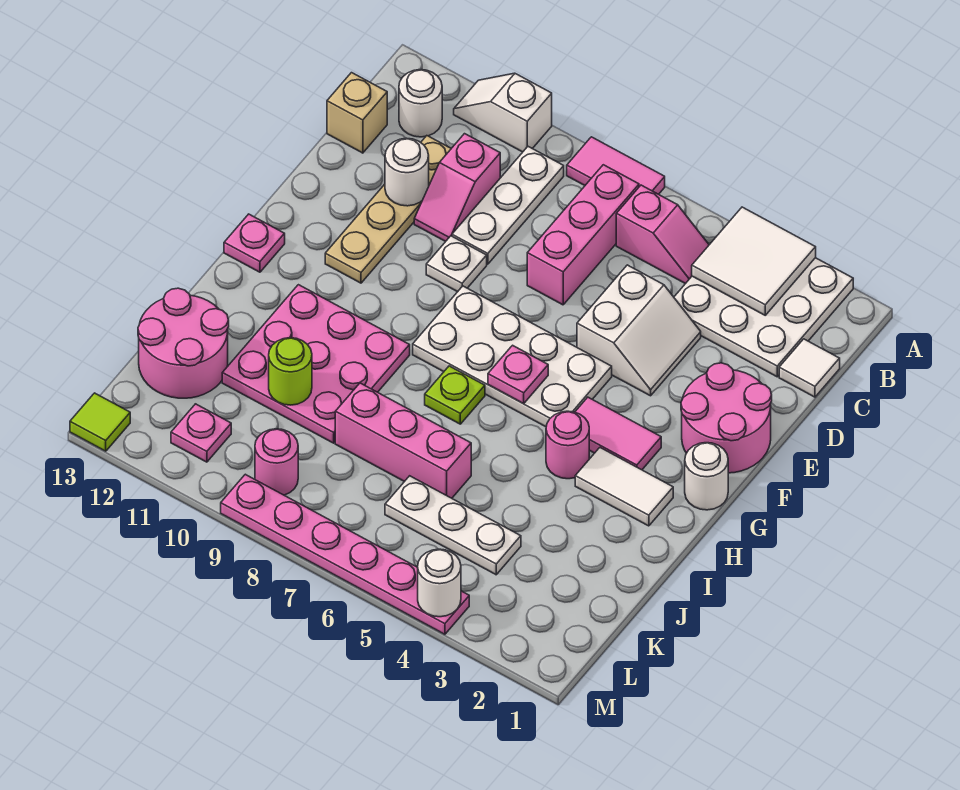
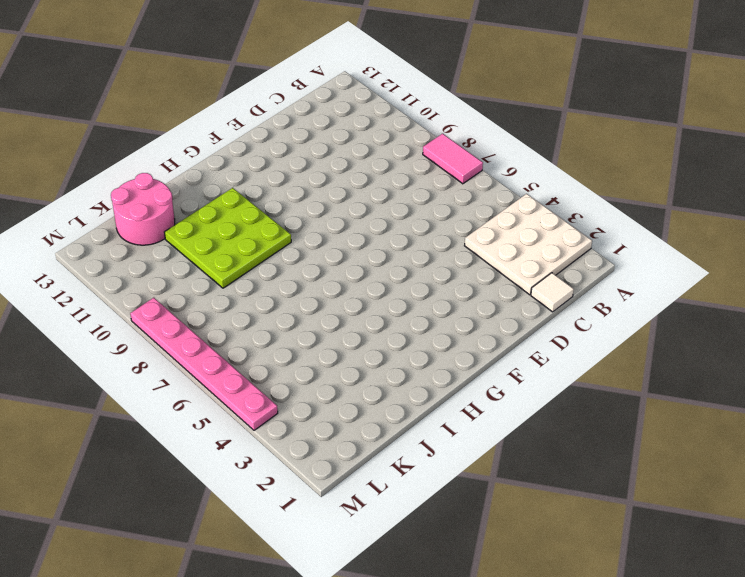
lime plate H9:J11 level 1 -> pink plate H9:J11 level 1
none -> white slope A10:A11 level 1 top 10
none -> pink slope B5:B6 level 1 top 6
none -> pink brick B7:D7 level 1
none -> white plate B9:D9 level 1

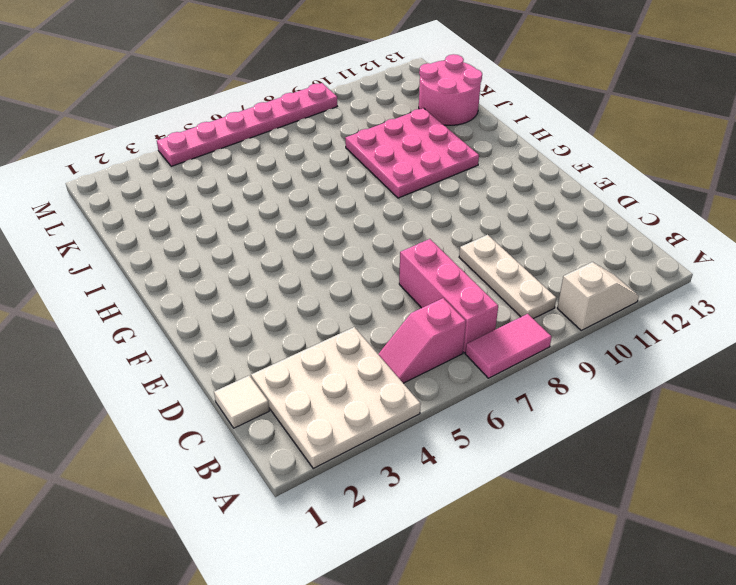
none -> white round brick B12 level 1
none -> pink slope C10:D10 level 1 top C
none -> tan plate C11:F11 level 1
none -> tan brick C13 level 1

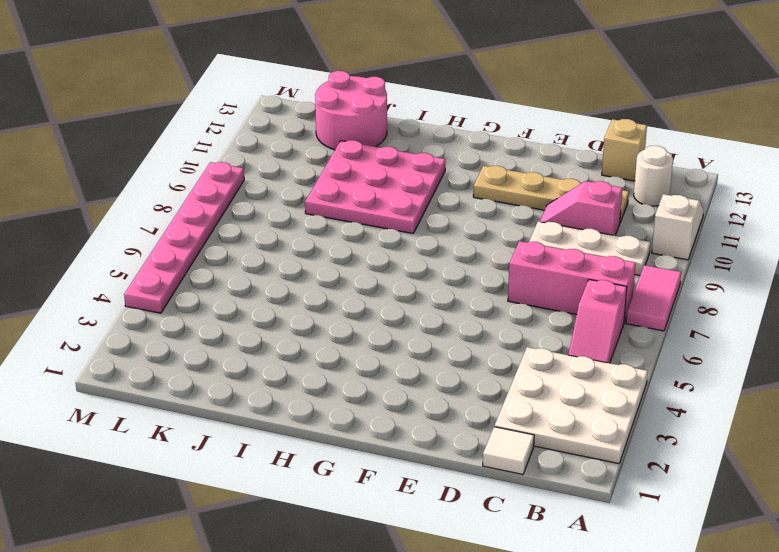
none -> white slope D4:E5 level 1 top 5
none -> pink round brick E1:F2 level 1
none -> white plate E9 level 1
none -> white plate F5:G8 level 1

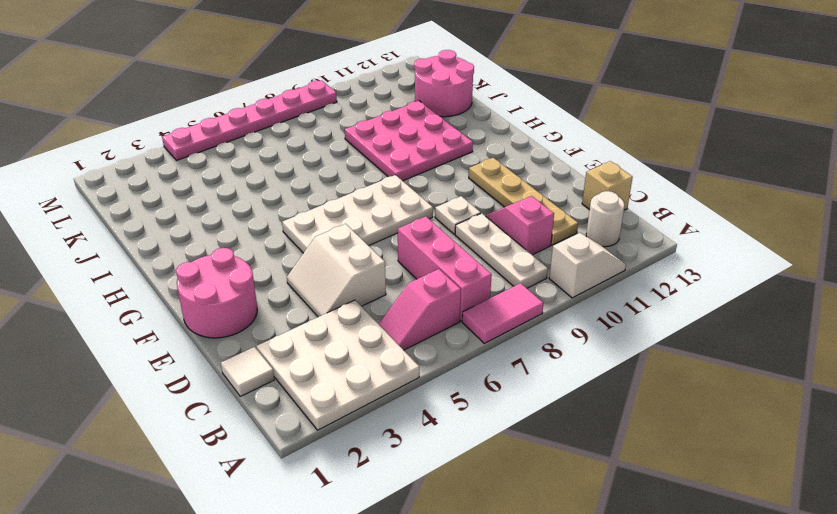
none -> white round brick G1 level 1
none -> pink tile G3:G4 level 1
none -> pink plate G13 level 1
none -> white tile H2:H3 level 1

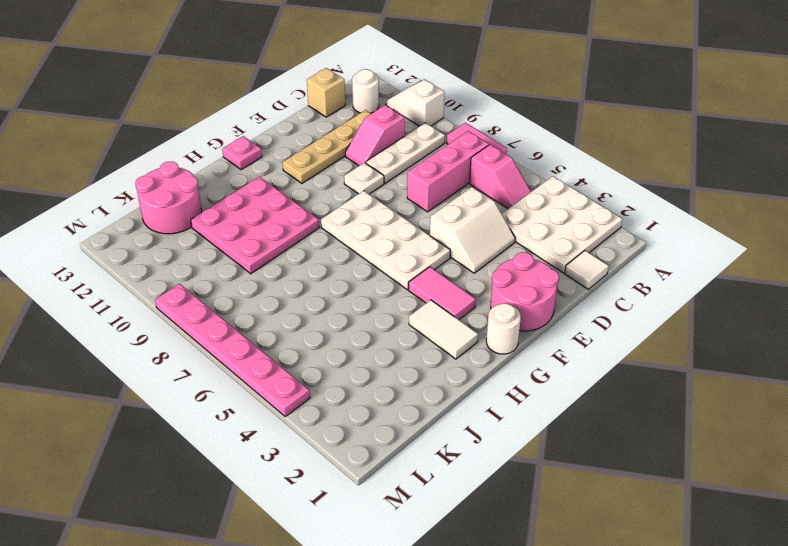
none -> pink round brick H4 level 1
none -> lime plate H7 level 1
none -> pink brick J6:J8 level 1
none -> white plate K4:K6 level 1

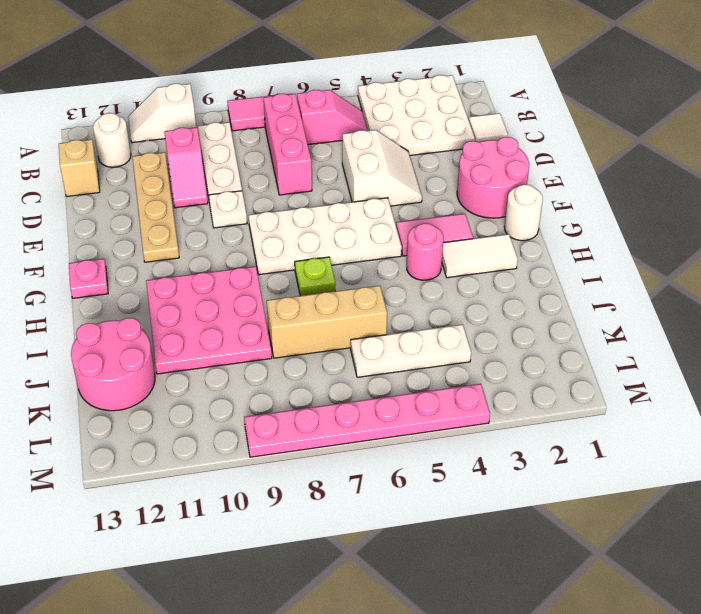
tan brick J6:J8 level 1 -> pink brick J6:J8 level 1
none -> pink round brick L9 level 1
none -> pink plate L11 level 1
none -> lime tile M13 level 1
none -> white tile A3:B4 level 2

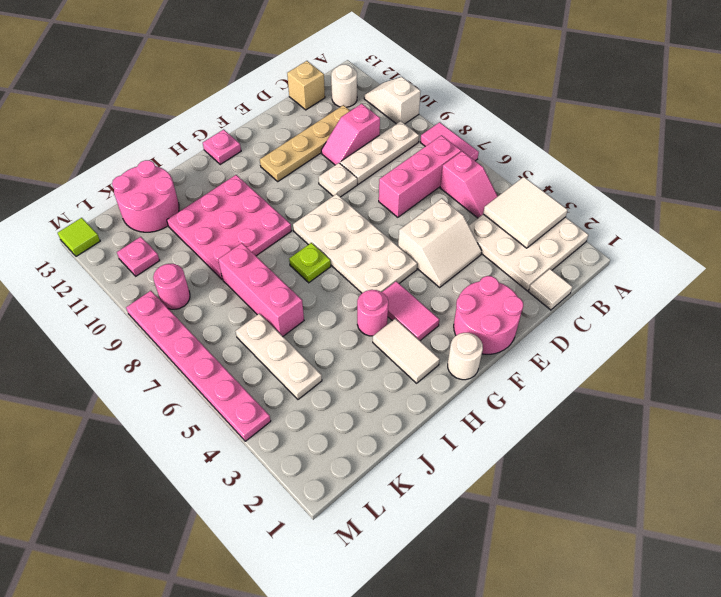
none -> white round brick D11 level 2
none -> pink plate G6 level 2
none -> lime round brick J10 level 2
none -> white round brick M4 level 2

